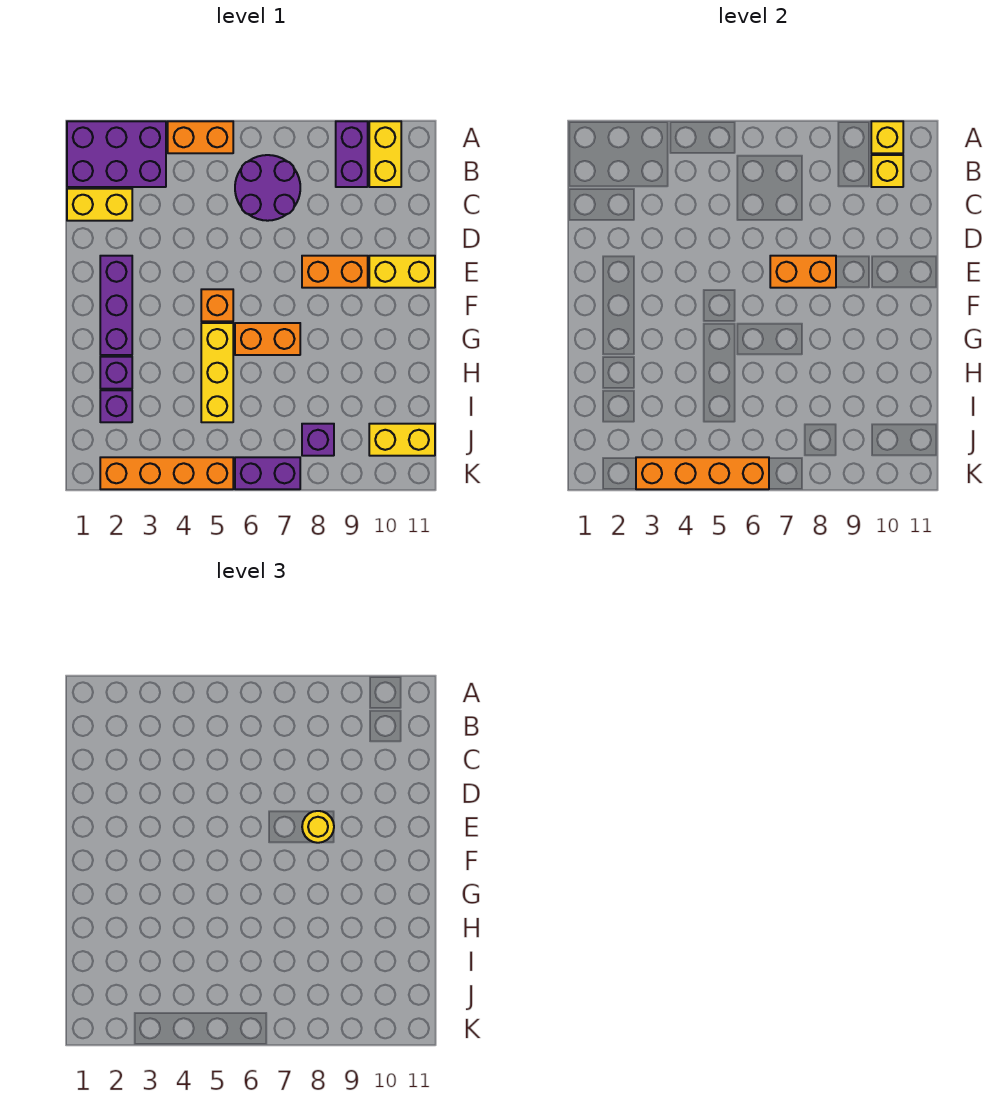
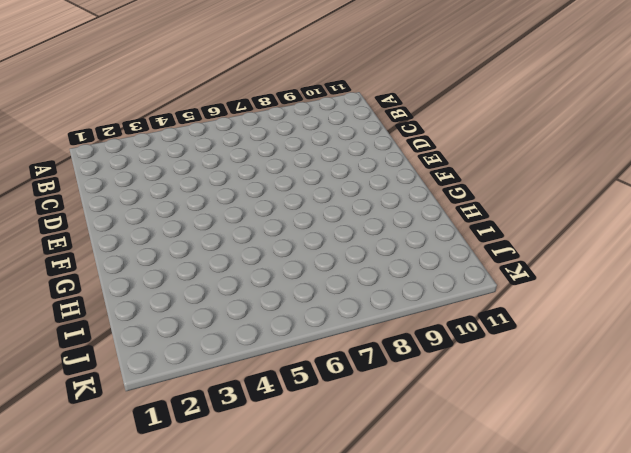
none -> purple brick A1:B3 level 1
none -> orange brick A4:A5 level 1
none -> purple brick A9:B9 level 1

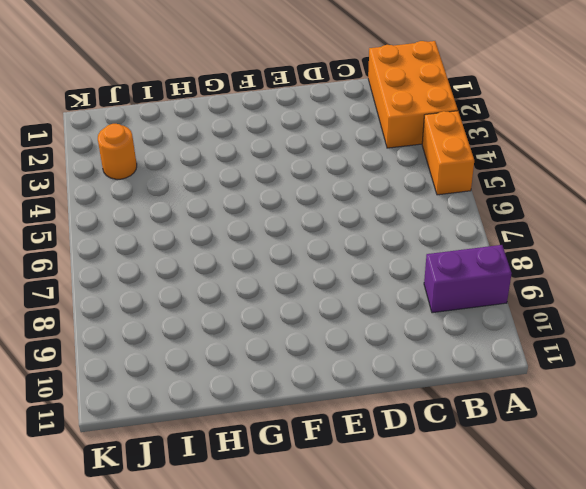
orange brick A1:B3 level 1 -> purple brick A1:B3 level 1
orange round brick J3 level 1 -> none
none -> yellow brick A10:B10 level 1
none -> purple round brick B6:C7 level 1
none -> yellow brick C1:C2 level 1

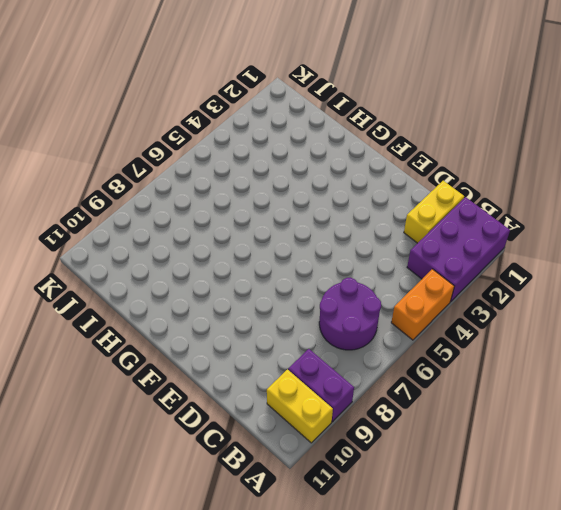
none -> purple brick E2:G2 level 1
none -> orange brick E8:E9 level 1
none -> yellow brick E10:E11 level 1

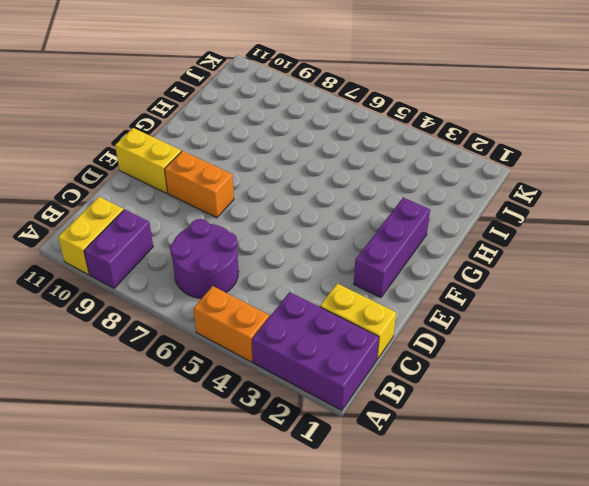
none -> orange brick F5 level 1
none -> yellow brick G5:I5 level 1
none -> orange brick G6:G7 level 1

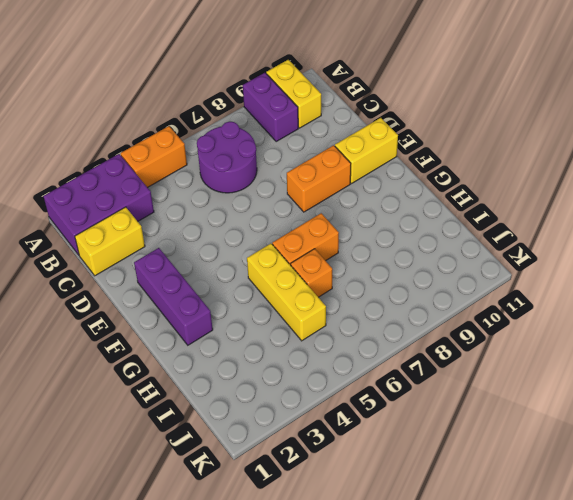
orange brick H6 level 1 -> orange brick F5 level 1
none -> purple brick H2 level 1
none -> purple brick I2 level 1
none -> purple brick J8 level 1

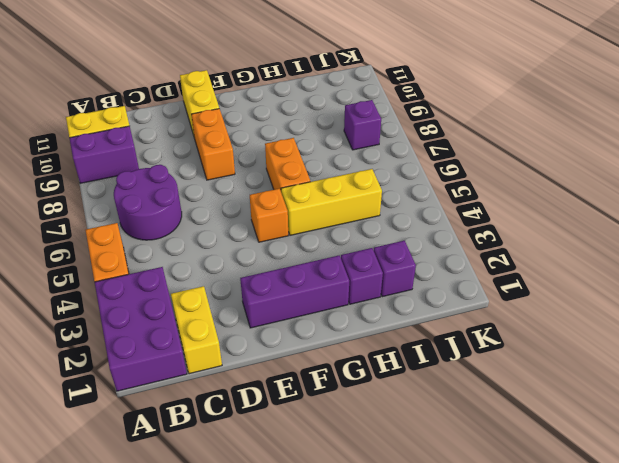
none -> yellow brick J10:J11 level 1
none -> orange brick K2:K5 level 1
none -> purple brick K6:K7 level 1

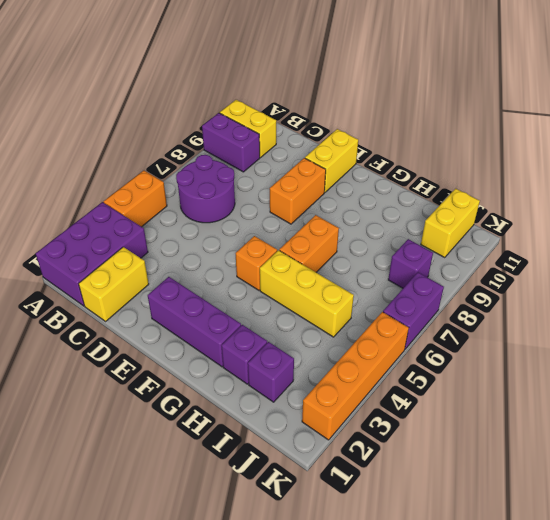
none -> yellow brick A10 level 2
none -> yellow brick B10 level 2
none -> orange brick E7:E8 level 2

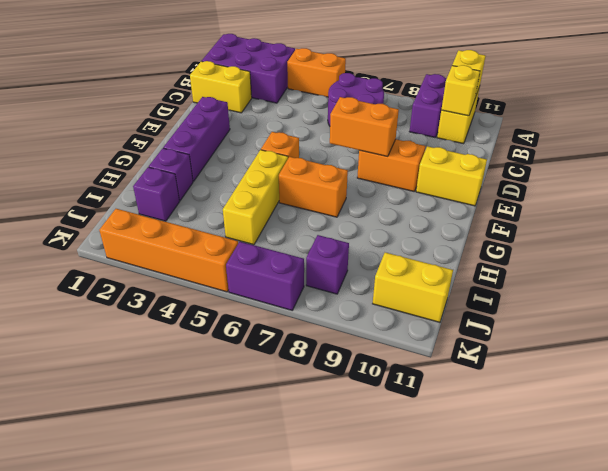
none -> orange brick K3:K6 level 2
none -> yellow round brick E8 level 3

